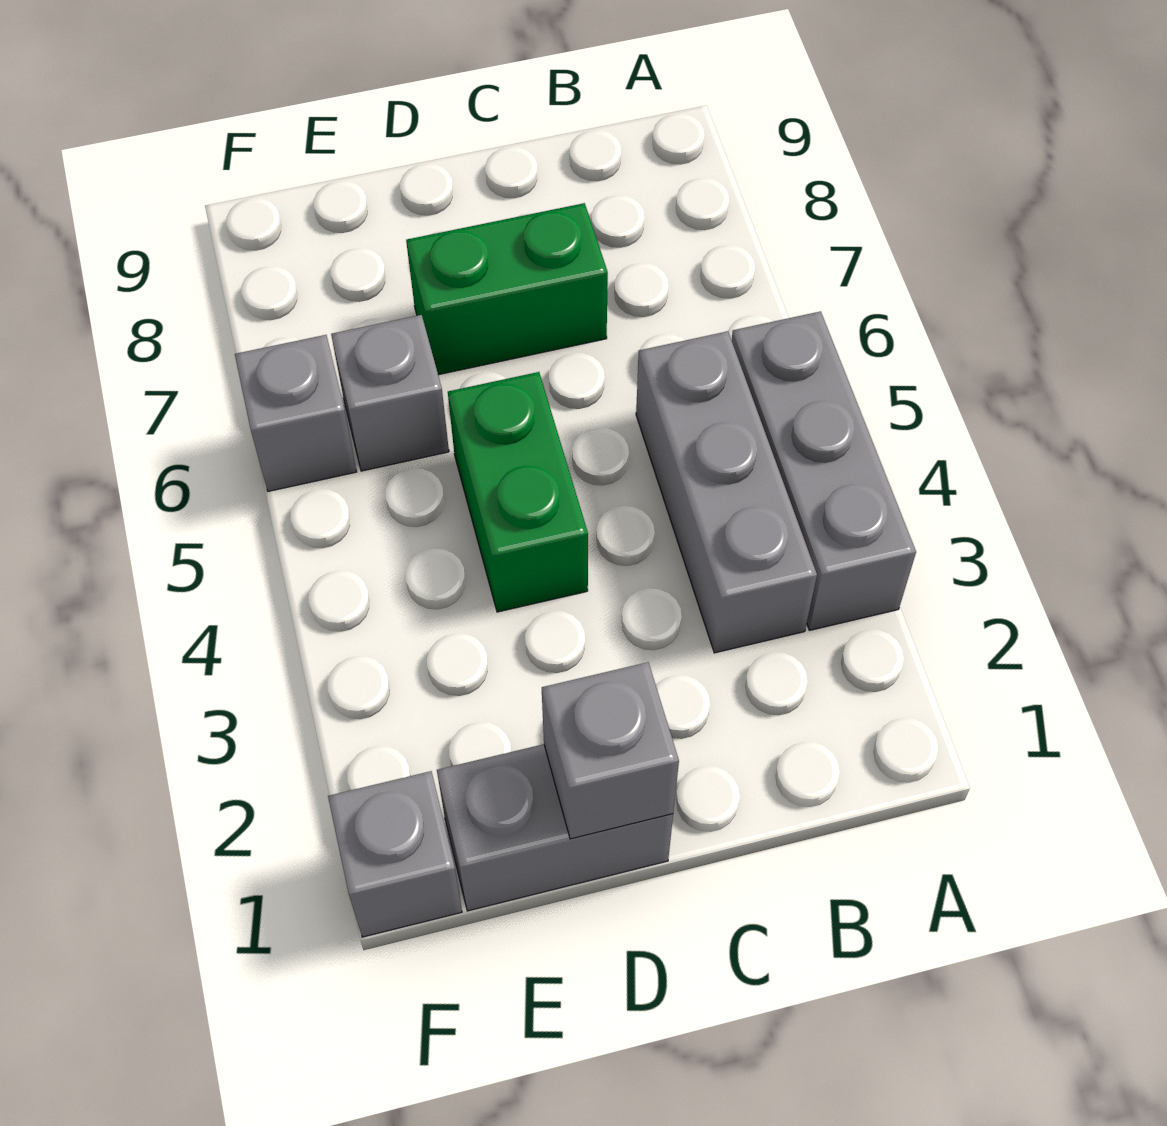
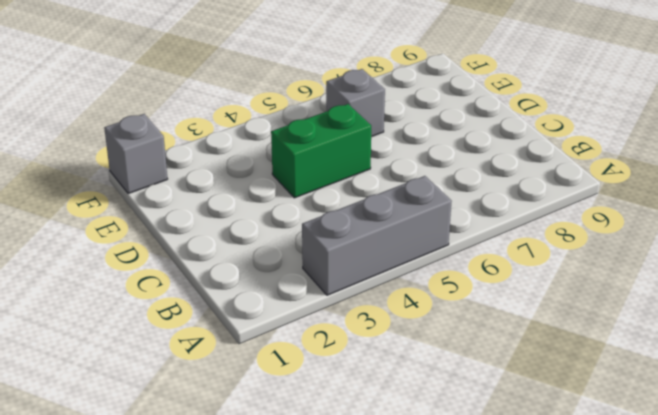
none -> grey brick B3:B5 level 1
none -> green brick C7:D7 level 1

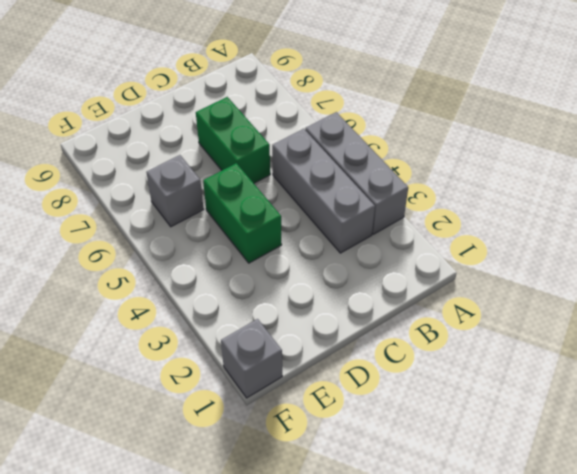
green brick C6:C7 level 1 -> green brick C7:D7 level 1
none -> grey brick D1:E1 level 1
none -> grey brick F6 level 1

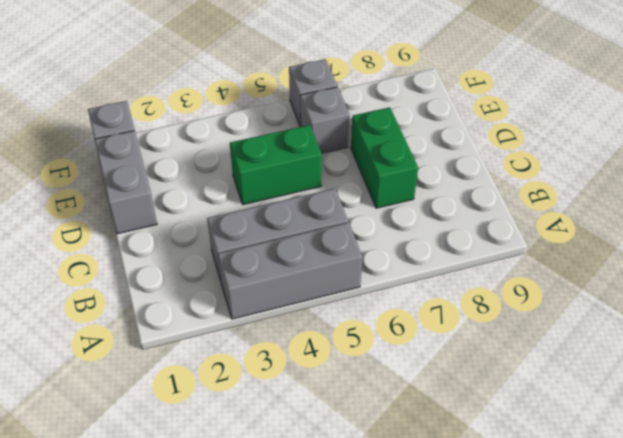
none -> grey brick D1 level 2

